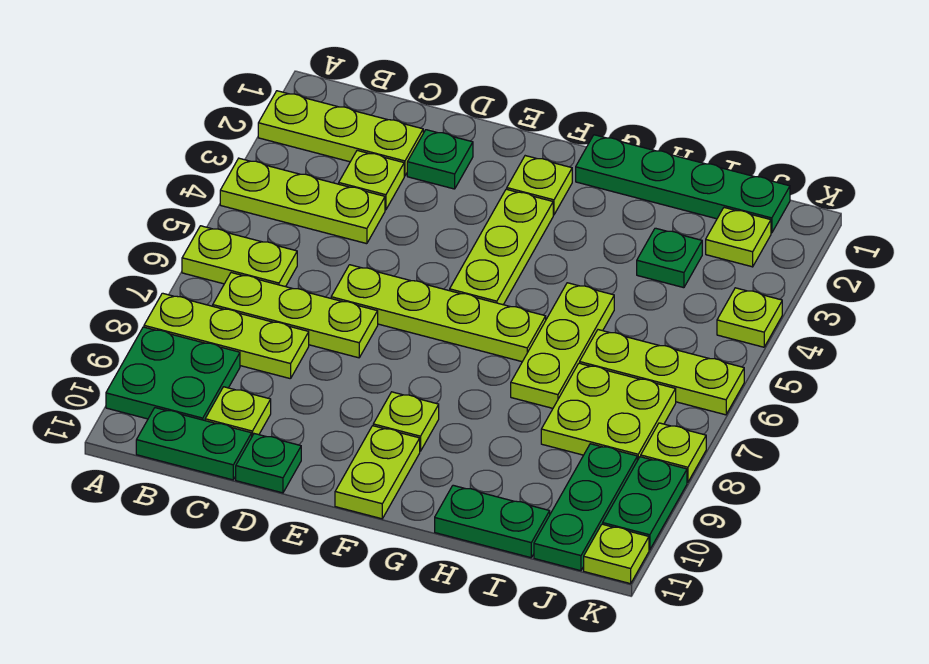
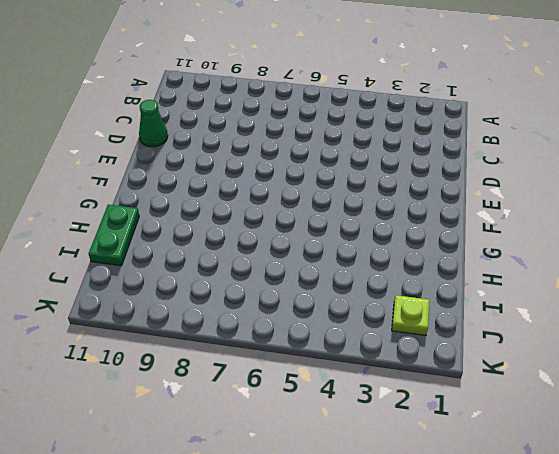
green cone D11 level 1 -> green plate D11 level 1
none -> lime plate A2:C2 level 1
none -> lime plate A4:C4 level 1
none -> lime plate A6:B6 level 1

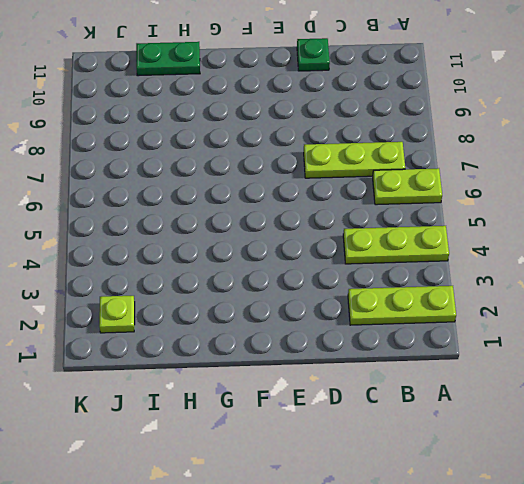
none -> lime plate A8:C8 level 1
none -> green plate A9:B10 level 1
none -> green plate B11:C11 level 1

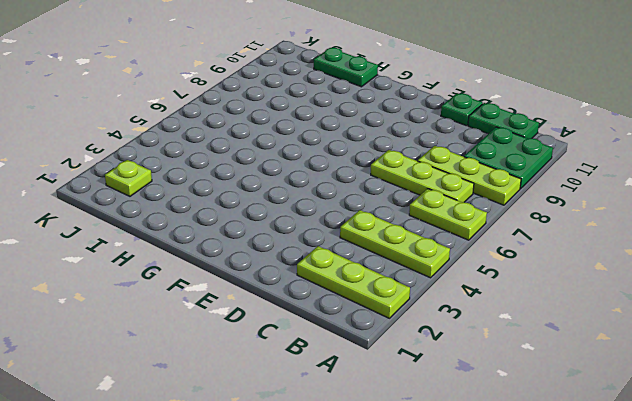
none -> lime plate C3 level 1
none -> lime plate C10 level 1
none -> green plate D2 level 1

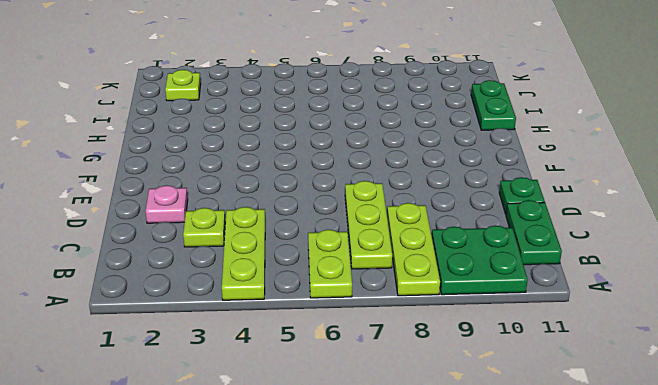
pink plate D2 level 1 -> green plate D2 level 1
none -> lime plate A2:C2 level 1
none -> lime plate C10 level 1
none -> lime plate D6:G6 level 1

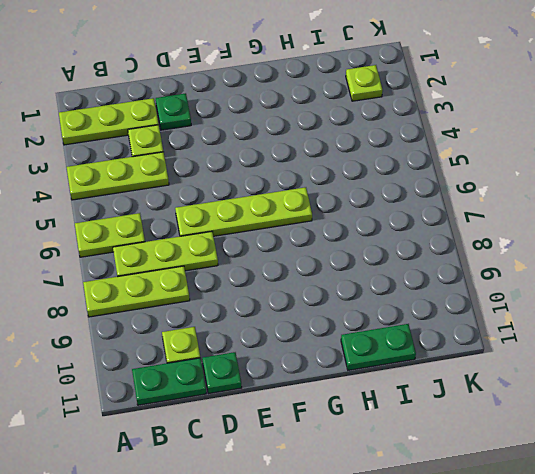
none -> green plate A9:B10 level 1
none -> lime plate F2 level 1
none -> lime plate F3:F5 level 1

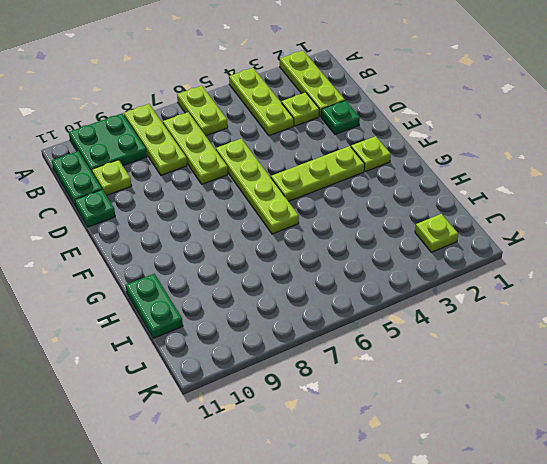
none -> lime plate F9 level 1
none -> lime plate F10:F11 level 1
none -> green plate G1:J1 level 1

